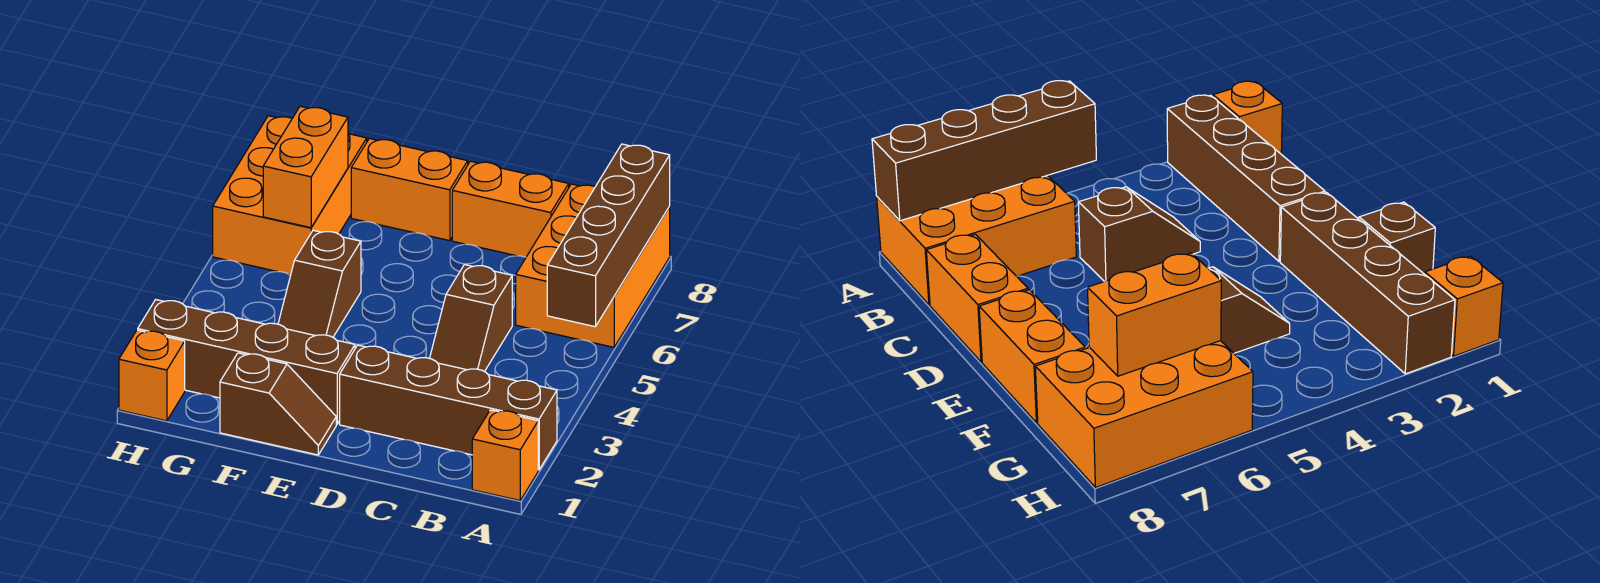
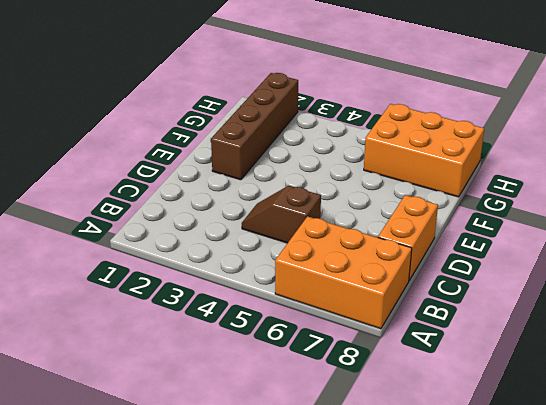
none -> orange brick A1 level 1
none -> brown brick A2:D2 level 1
none -> brown slope E1:F1 level 1 top F

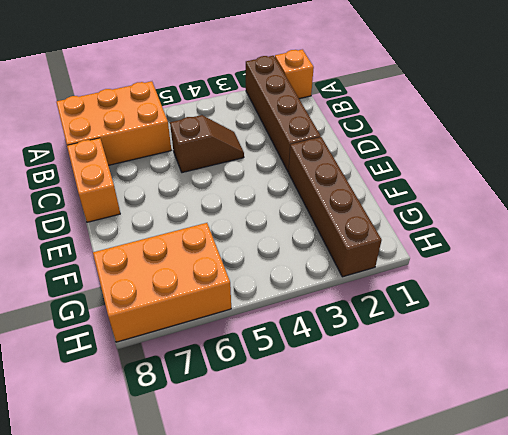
none -> brown slope E1:F1 level 1 top F
none -> orange brick E8:F8 level 1
none -> brown slope F4:F5 level 1 top 5

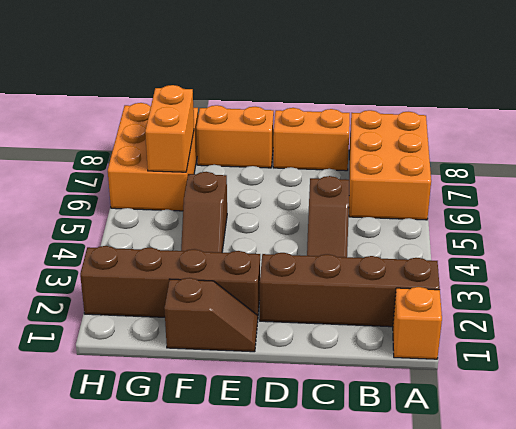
none -> orange brick H1 level 1
none -> brown brick A5:A8 level 2

